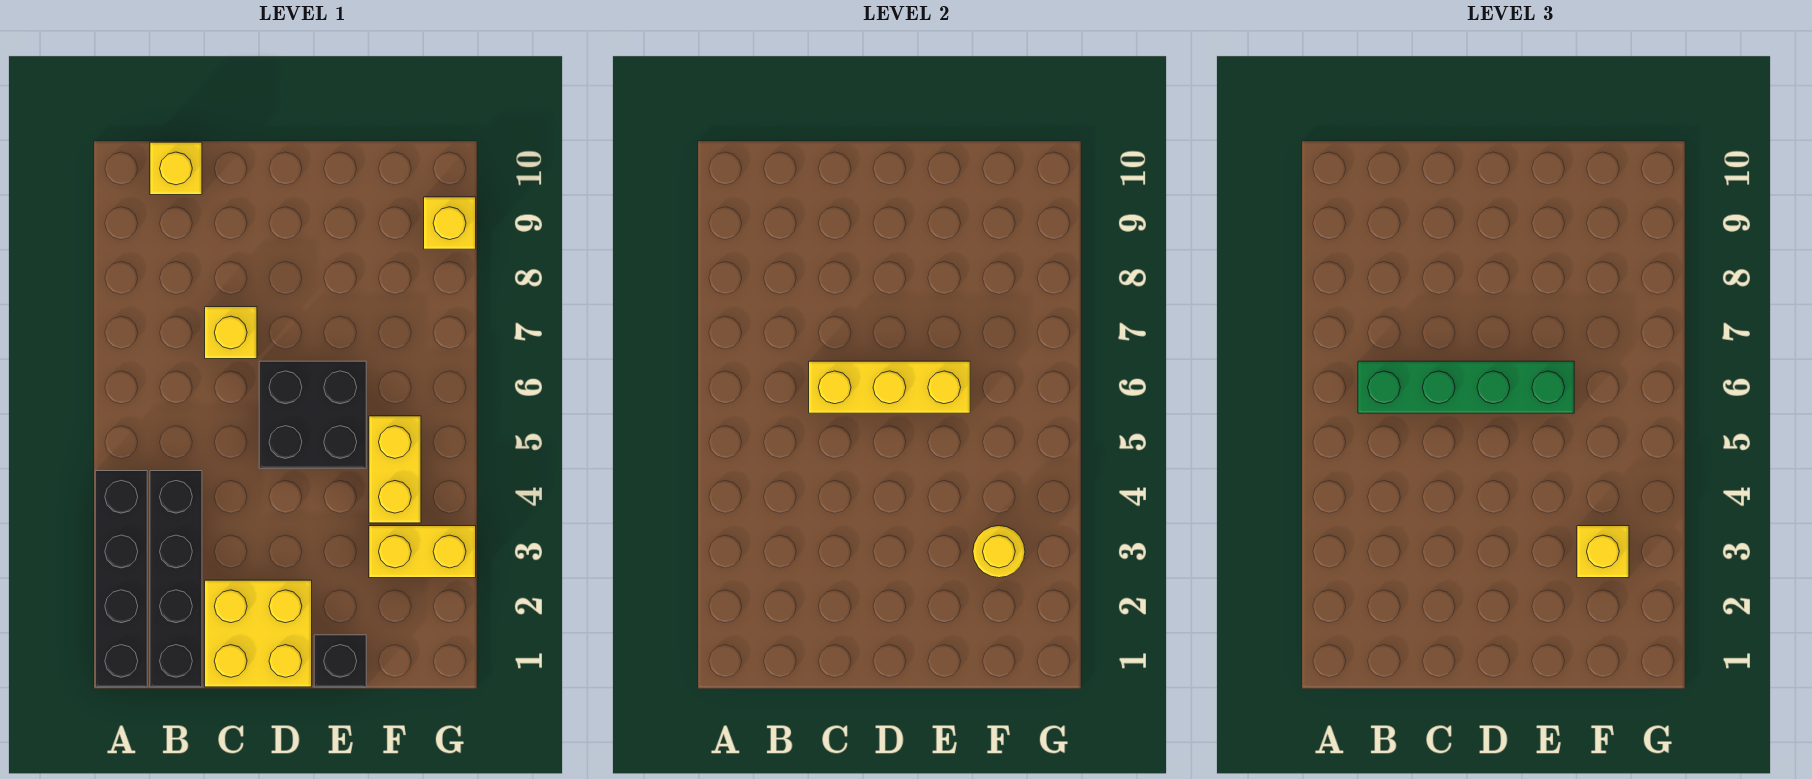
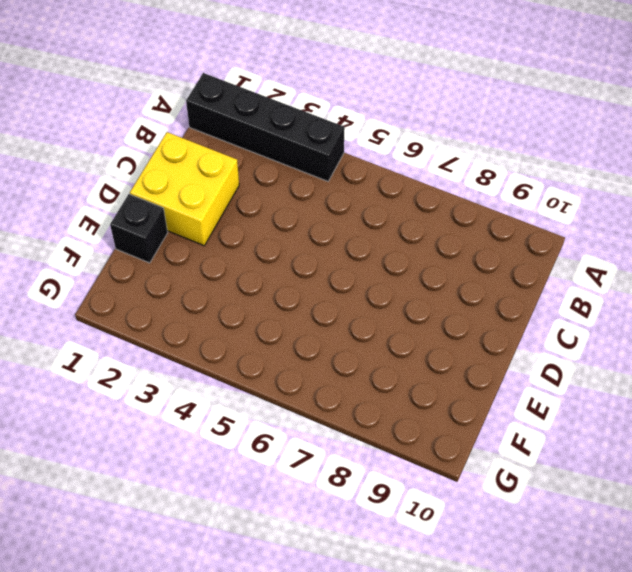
none -> black brick B1:B4 level 1
none -> yellow brick B10 level 1
none -> yellow brick C7 level 1

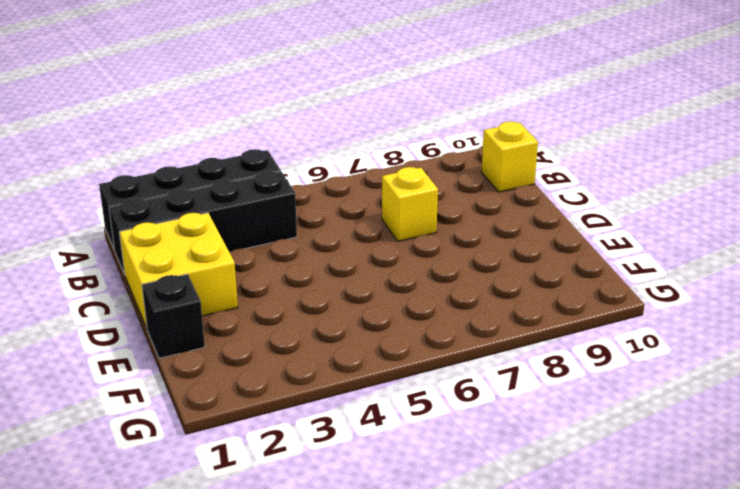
none -> black brick D5:E6 level 1
none -> yellow brick F3:G3 level 1
none -> yellow brick F4:F5 level 1

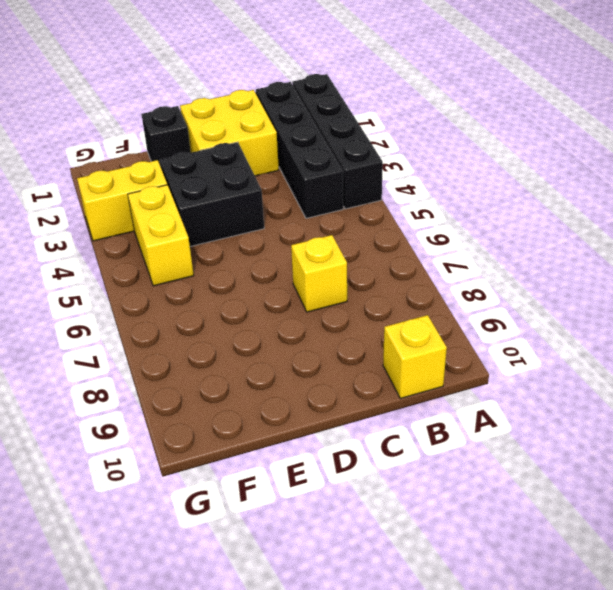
black brick D3:E4 level 1 -> black brick D5:E6 level 1
none -> yellow brick G9 level 1
none -> yellow brick C6:E6 level 2
none -> yellow round brick F3 level 2

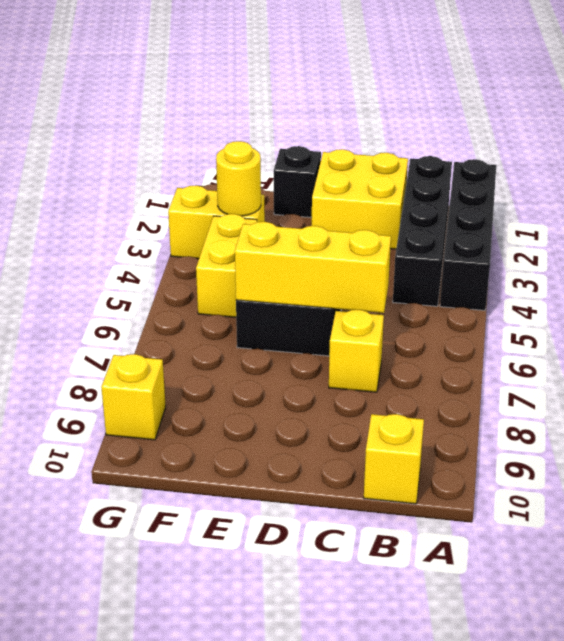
none -> green brick B6:E6 level 3
none -> yellow brick F3 level 3

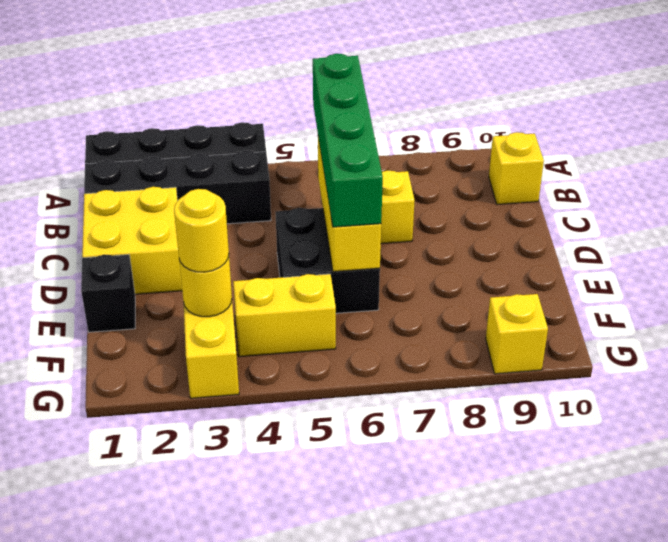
yellow round brick F3 level 3 -> yellow brick F3 level 3

